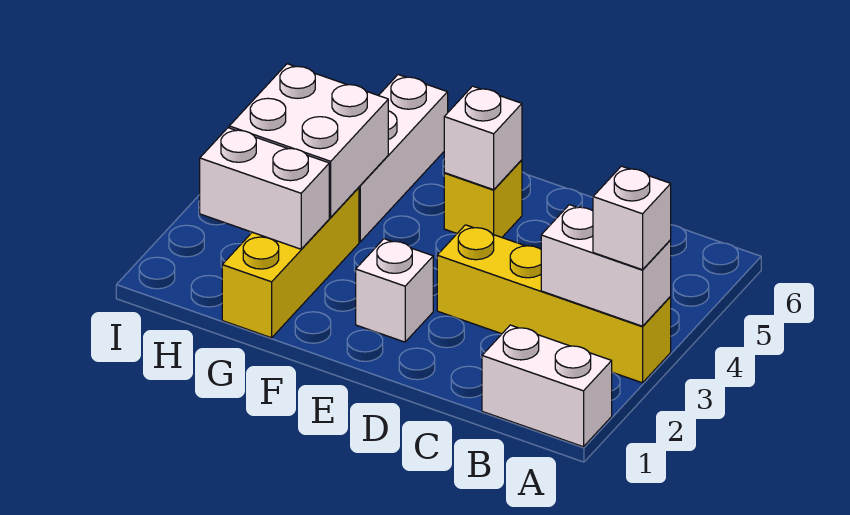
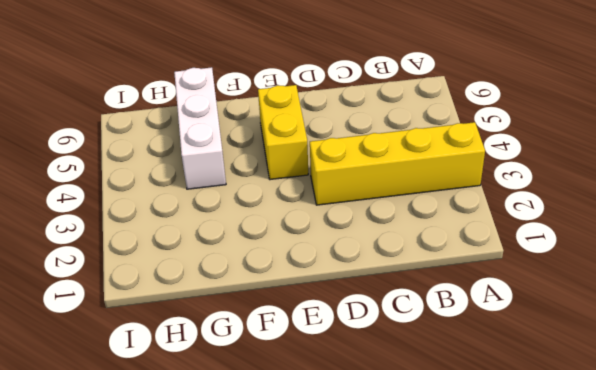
yellow brick E4:E5 level 1 -> yellow brick E5 level 1
none -> white brick A1:B1 level 1
none -> white brick E2 level 1

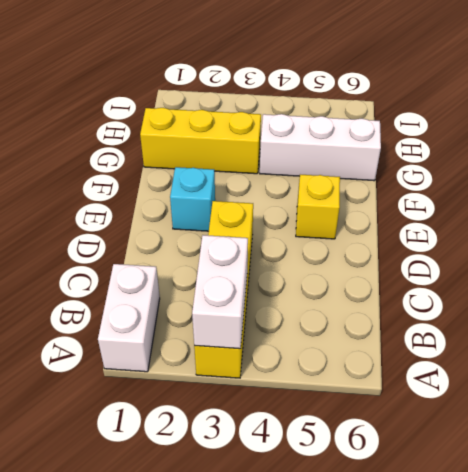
cyan brick E2 level 1 -> white brick E2 level 1
none -> white brick E5 level 2
none -> white brick G2:H2 level 2

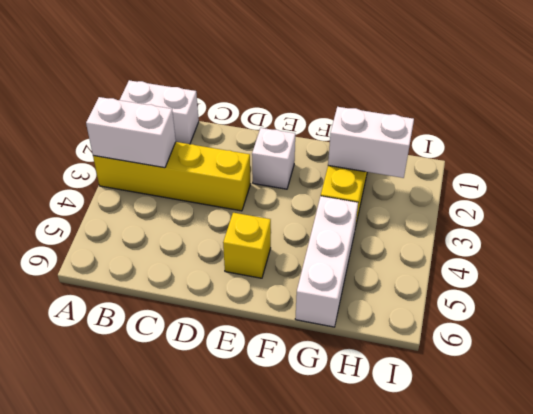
none -> white brick E5 level 2
none -> white brick G3:H4 level 2

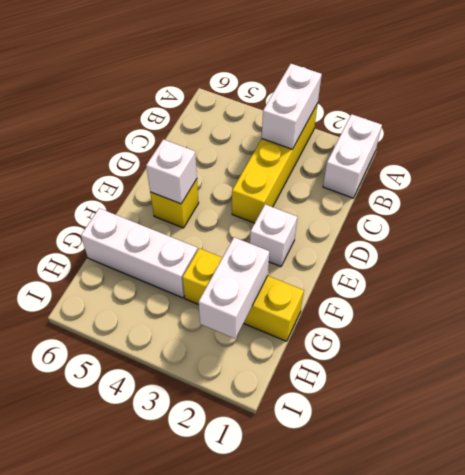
none -> white brick G3:H4 level 2
none -> white brick A3 level 3

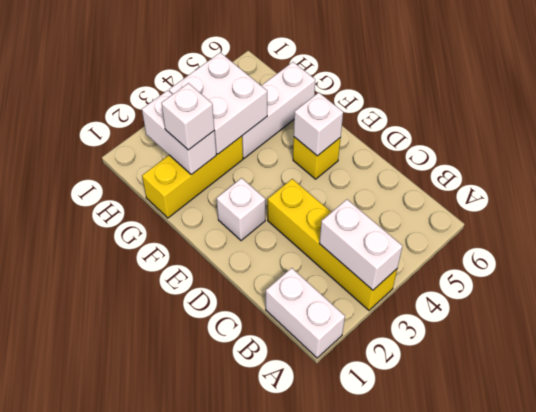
white brick G2 level 3 -> white brick A3 level 3

